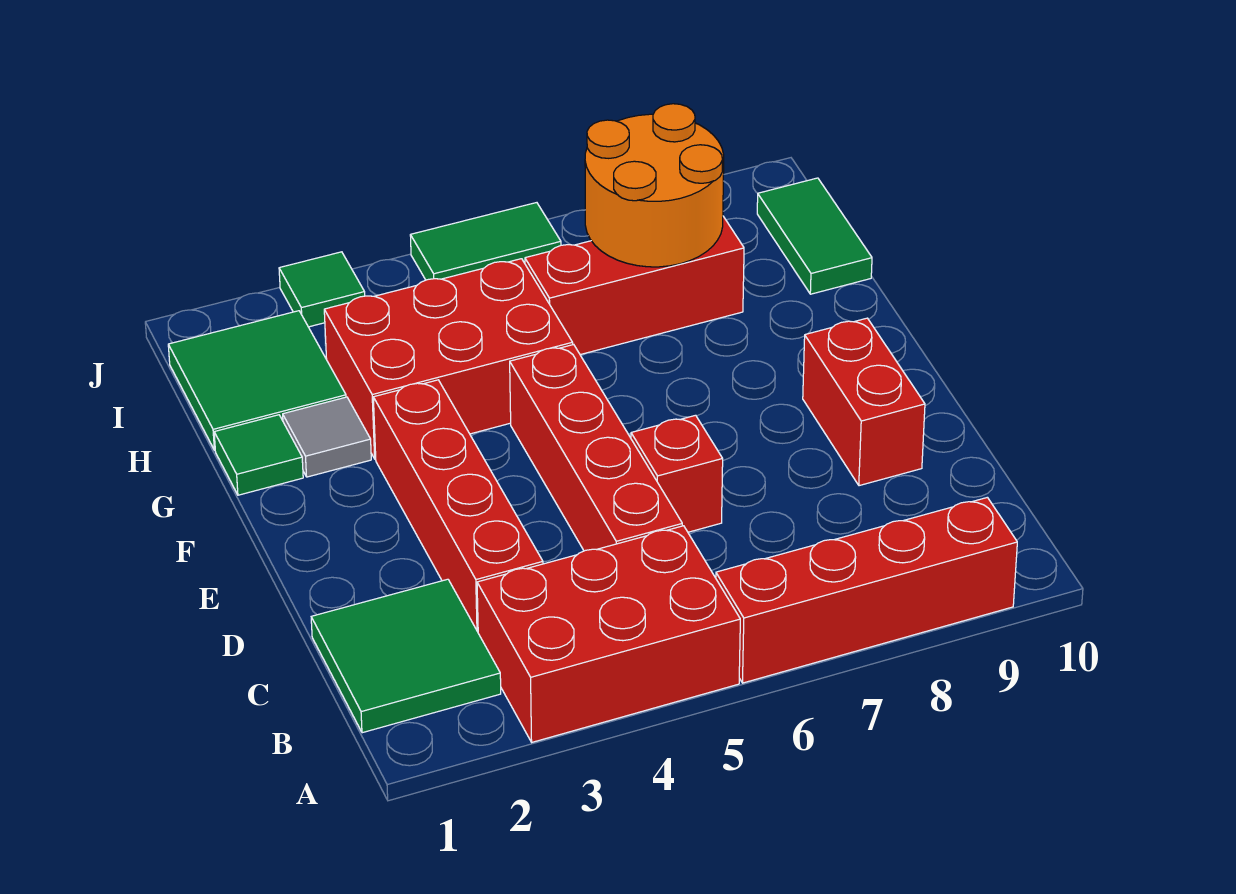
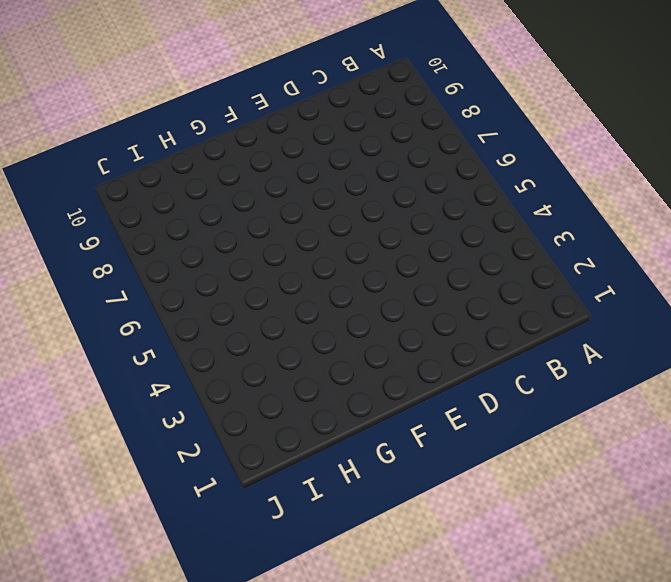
none -> red brick A3:B5 level 1
none -> red brick A6:A9 level 1
none -> green tile B1:C2 level 1

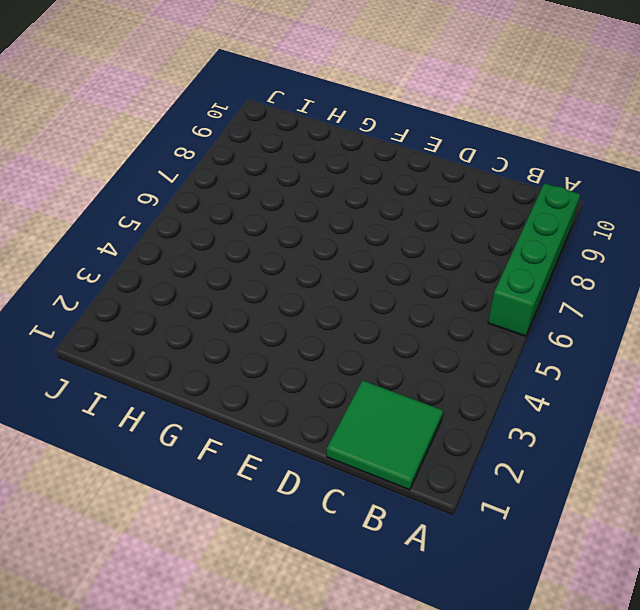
green brick A6:A9 level 1 -> red brick A6:A9 level 1
none -> red brick A3:B5 level 1
none -> red brick C3:F3 level 1
none -> red brick C5:F5 level 1

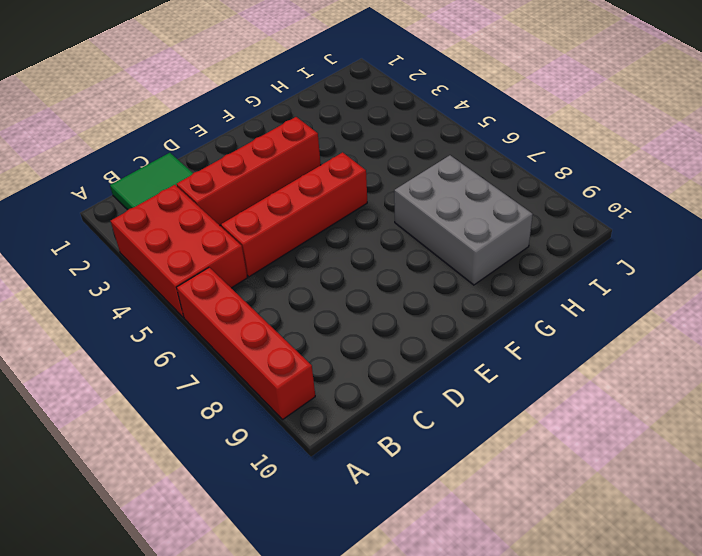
grey brick G7:H9 level 1 -> red brick H6:H8 level 1
none -> red brick D6 level 1
none -> red brick D9:E9 level 1
none -> green tile G1 level 1

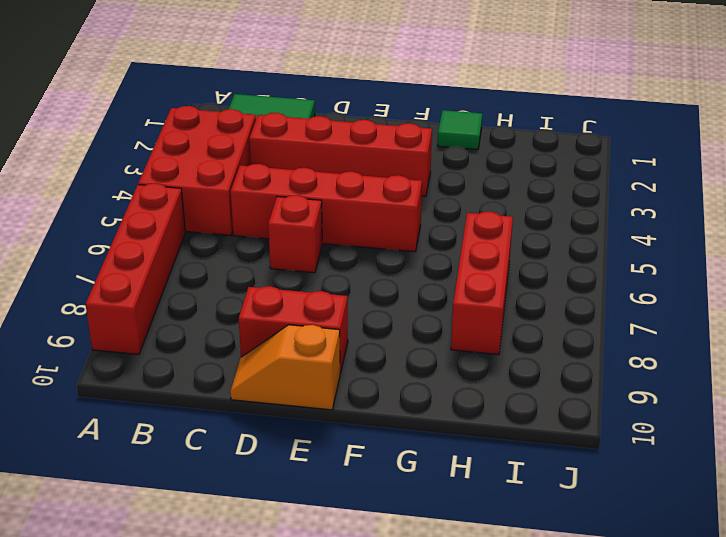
orange slope D10:E10 level 1 top E -> none
none -> grey tile G2 level 1
none -> red brick G3:H5 level 1
none -> green tile H1:I2 level 1

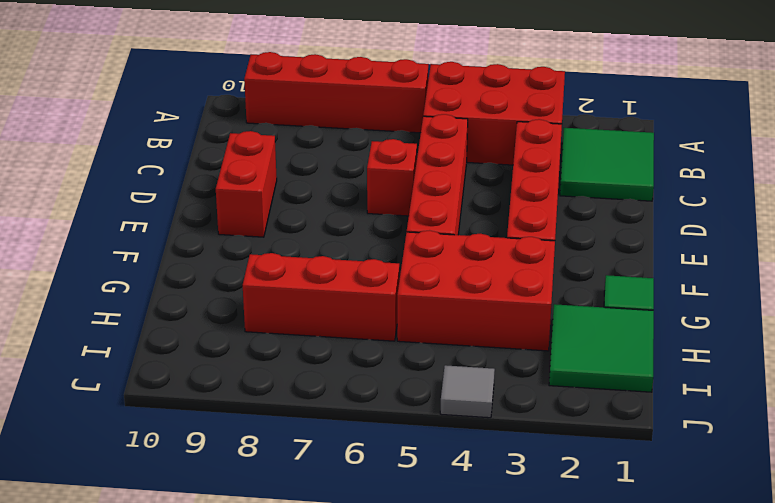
grey tile J4 level 1 -> grey tile G2 level 1
none -> green tile H10:I10 level 1
none -> green tile J3 level 1
none -> green tile J5:J6 level 1

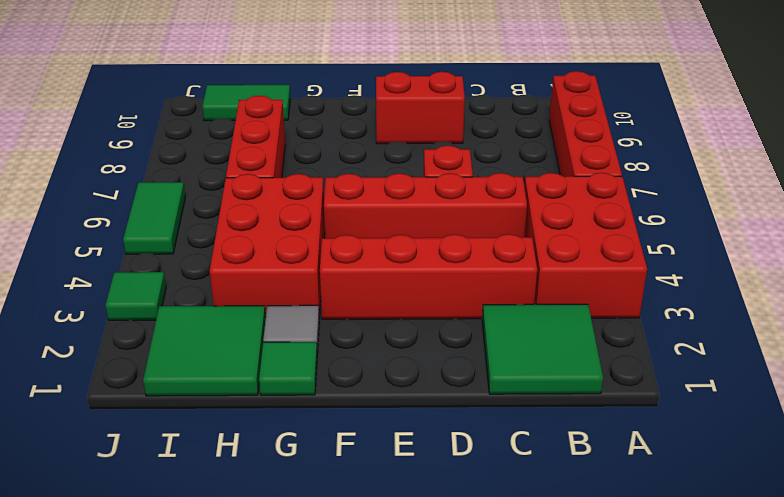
none -> orange round brick H7:I8 level 2

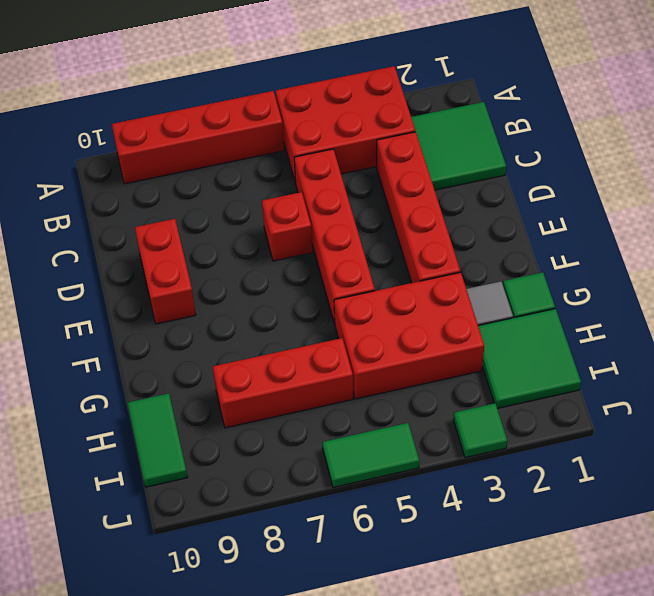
none -> orange round brick H7:I8 level 2

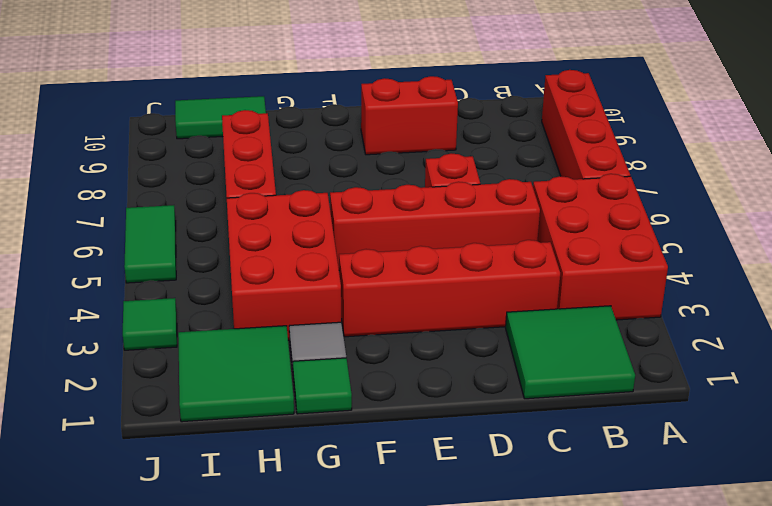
none -> orange round brick H7:I8 level 2

